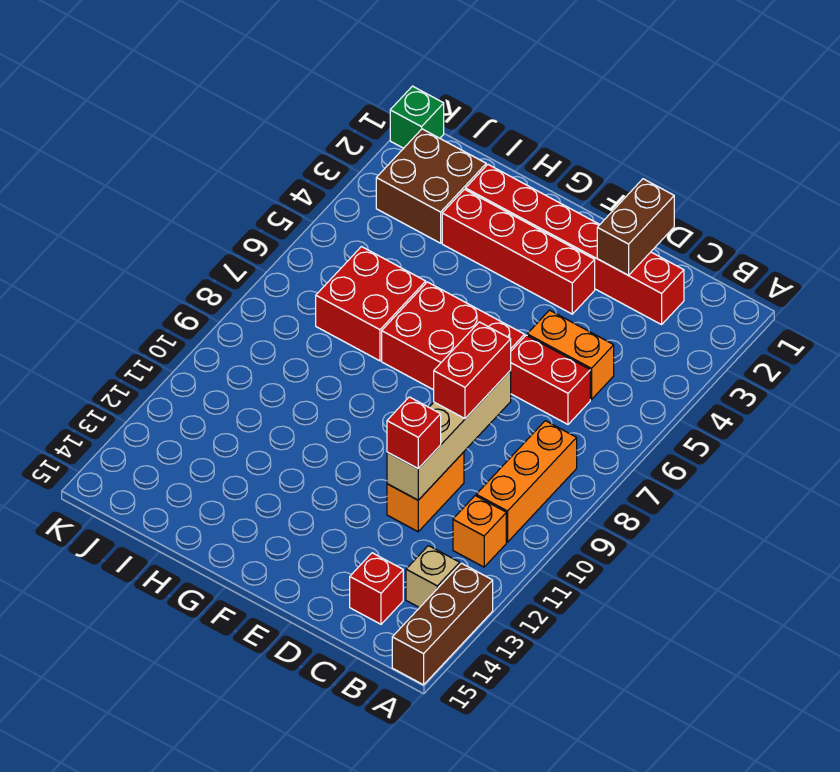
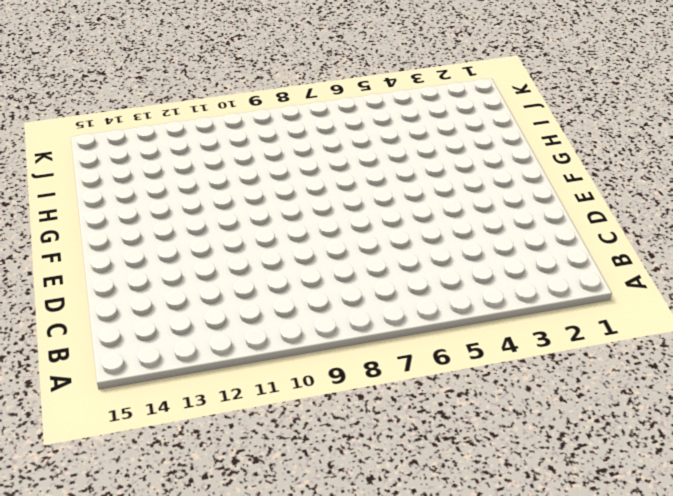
none -> brown brick A13:A15 level 1
none -> orange brick B8:B10 level 1
none -> orange brick B11 level 1

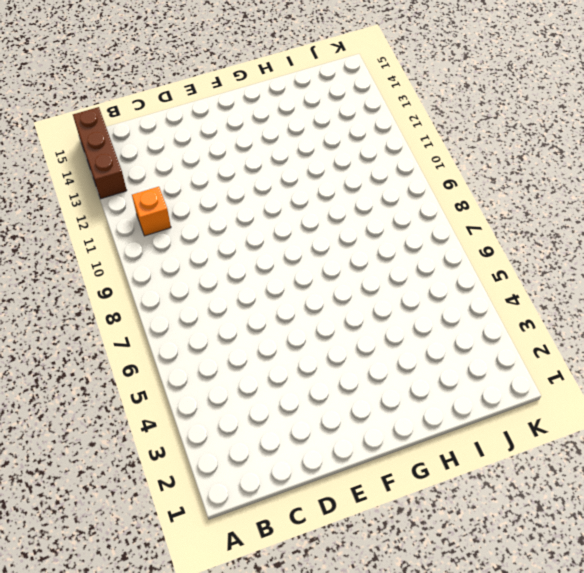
none -> orange brick B8:B10 level 1
none -> tan brick B13 level 1
none -> red brick C2:H2 level 1

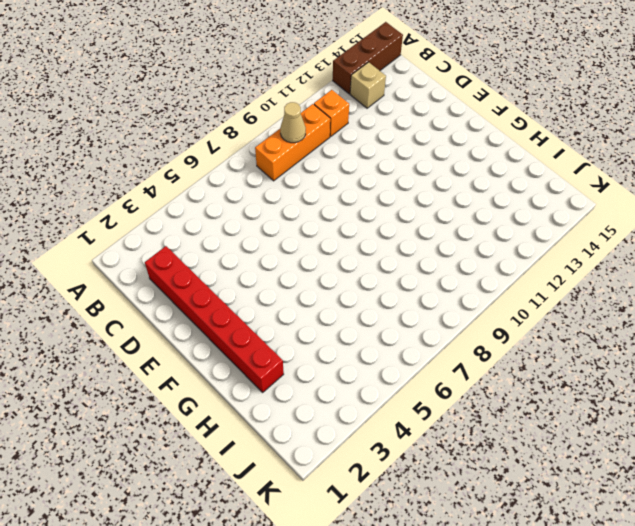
tan cone B9 level 2 -> none
none -> orange brick C5:D5 level 1
none -> red brick C6:D6 level 1
none -> red brick C14 level 1

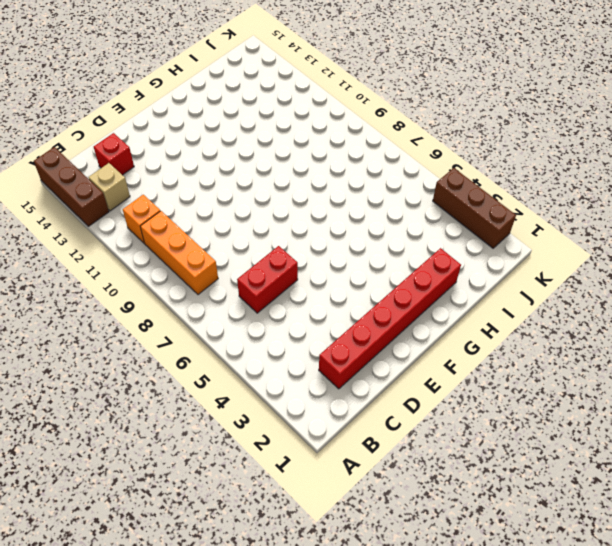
brown brick K2:K4 level 1 -> none
none -> orange brick C5:D5 level 1
none -> orange brick D10:D11 level 1
none -> red brick E3:H3 level 1

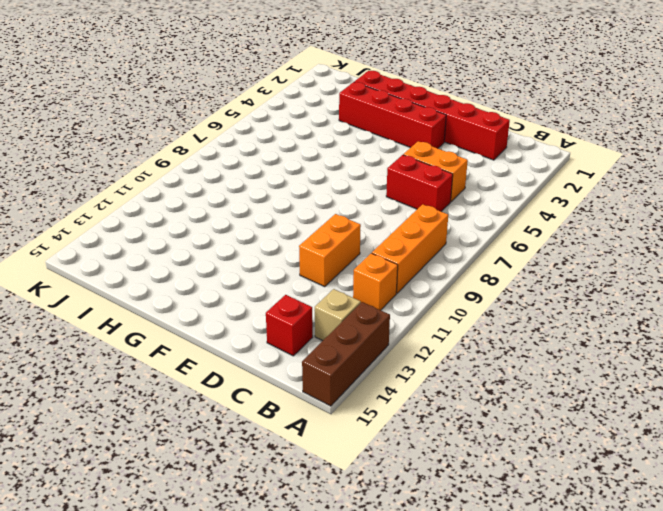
none -> red brick E6:G7 level 1
none -> red brick H6:I7 level 1
none -> brown brick I2:J3 level 1

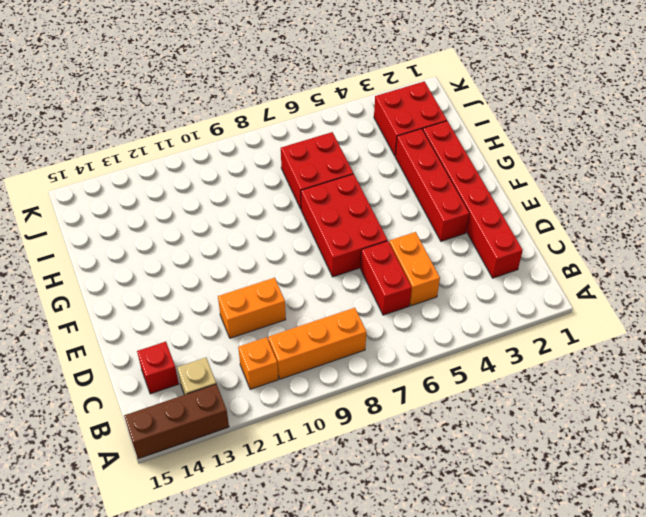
red brick I2:J3 level 1 -> brown brick I2:J3 level 1
none -> green brick K1 level 1
none -> brown brick D1:D2 level 2
none -> tan brick D8:D11 level 2

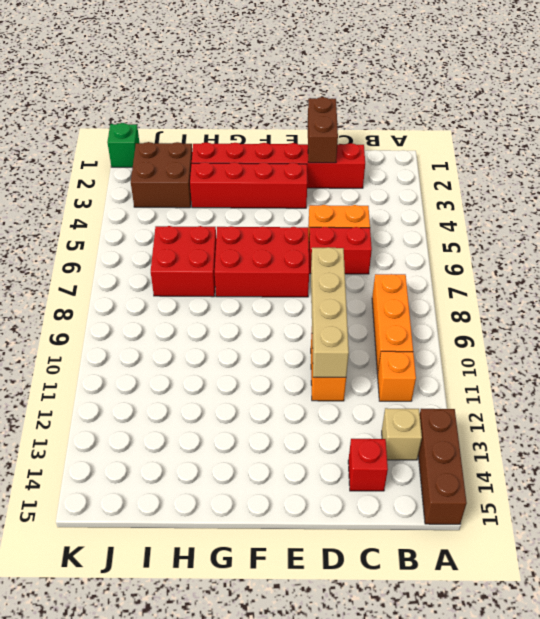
none -> red brick D8:D9 level 3
none -> red brick D11 level 3

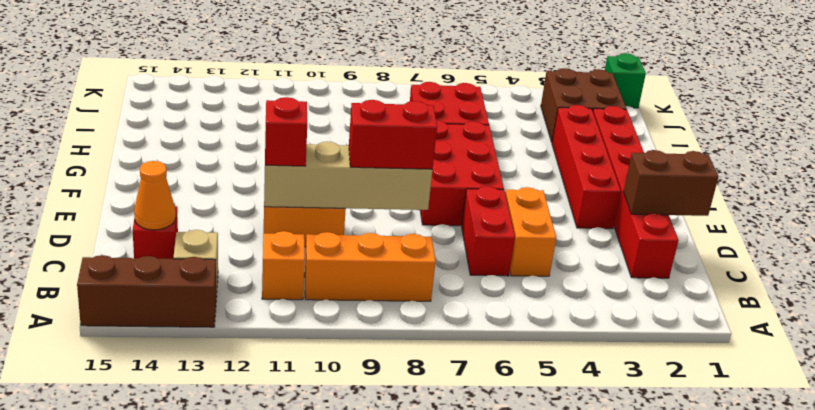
orange cone C14 level 2 -> none

